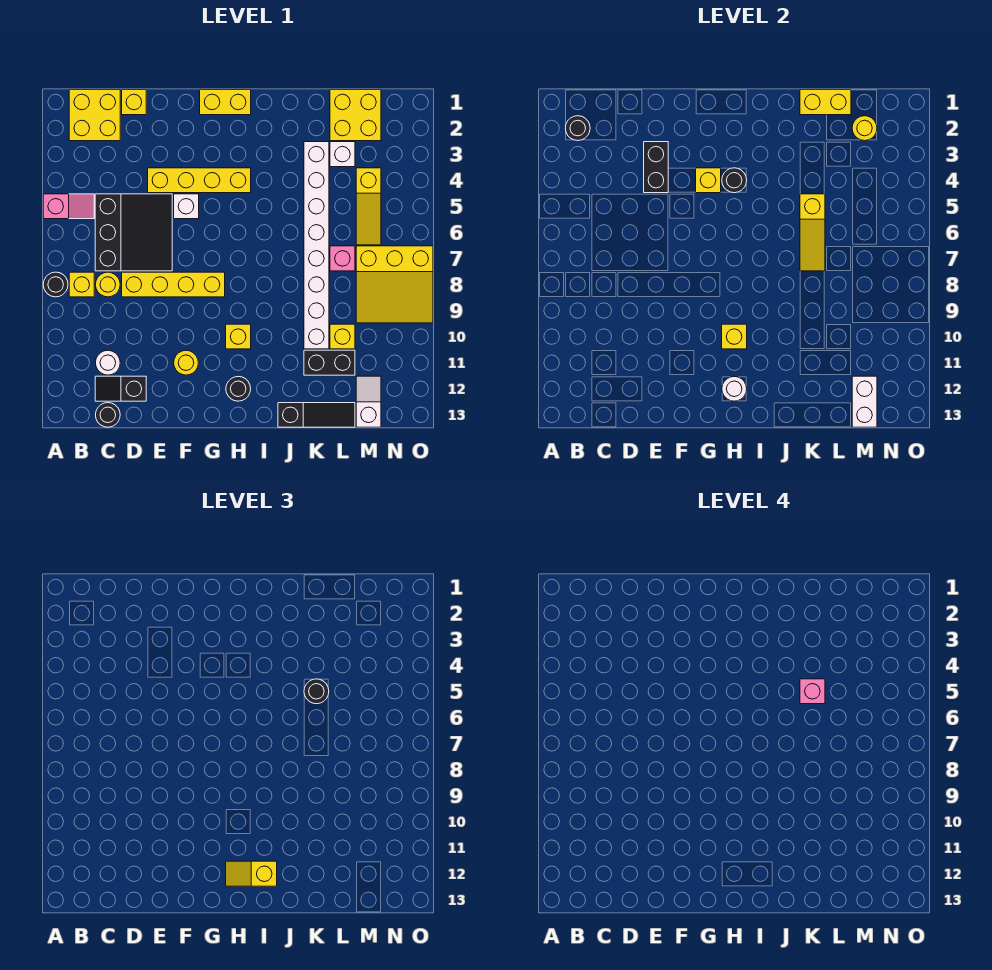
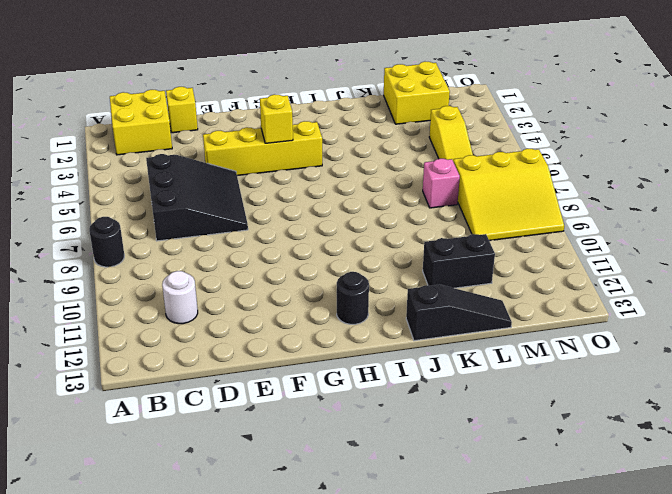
none -> pink slope A5:B5 level 1 top A
none -> yellow brick B8 level 1
none -> yellow round brick C8 level 1
none -> black slope C12:D12 level 1 top D

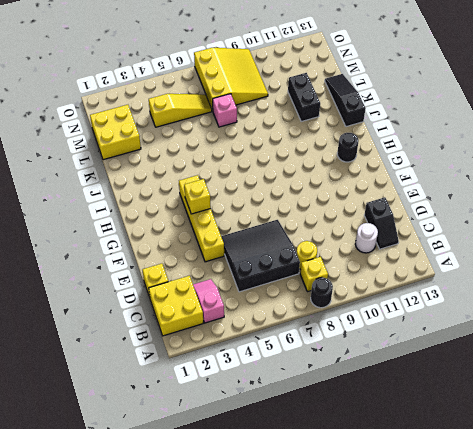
pink slope B3:C3 level 1 top B -> pink slope A5:B5 level 1 top A
none -> black round brick C13 level 1
none -> yellow brick D8:G8 level 1
none -> white brick F5 level 1
none -> yellow round brick F11 level 1

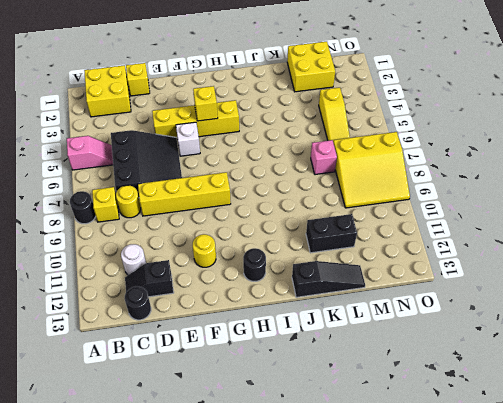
none -> yellow brick G1:H1 level 1
none -> yellow brick H10 level 1
none -> white brick K3:K10 level 1
none -> white brick L3 level 1

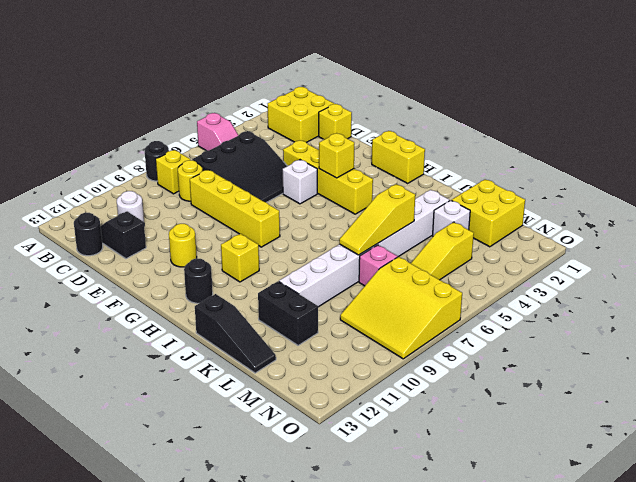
none -> yellow brick L10 level 1
none -> white slope M12:M13 level 1 top 13
none -> black round brick B2 level 2
none -> black brick E3:E4 level 2

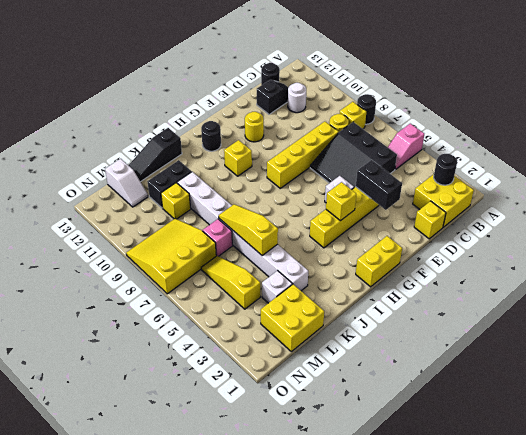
none -> black round brick H4 level 2
none -> yellow brick H10 level 2
none -> white round brick H12 level 2
none -> yellow brick K1:L1 level 2

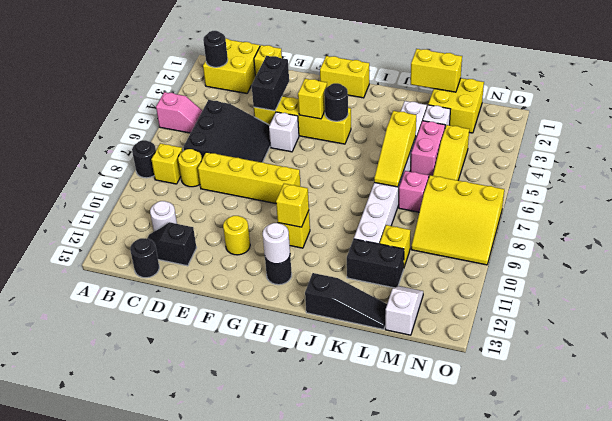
pink brick L4:L5 level 1 -> none
none -> yellow round brick M2 level 2
none -> white brick M12:M13 level 2
none -> yellow slope H12:I12 level 3 top I
none -> black round brick K5 level 3

